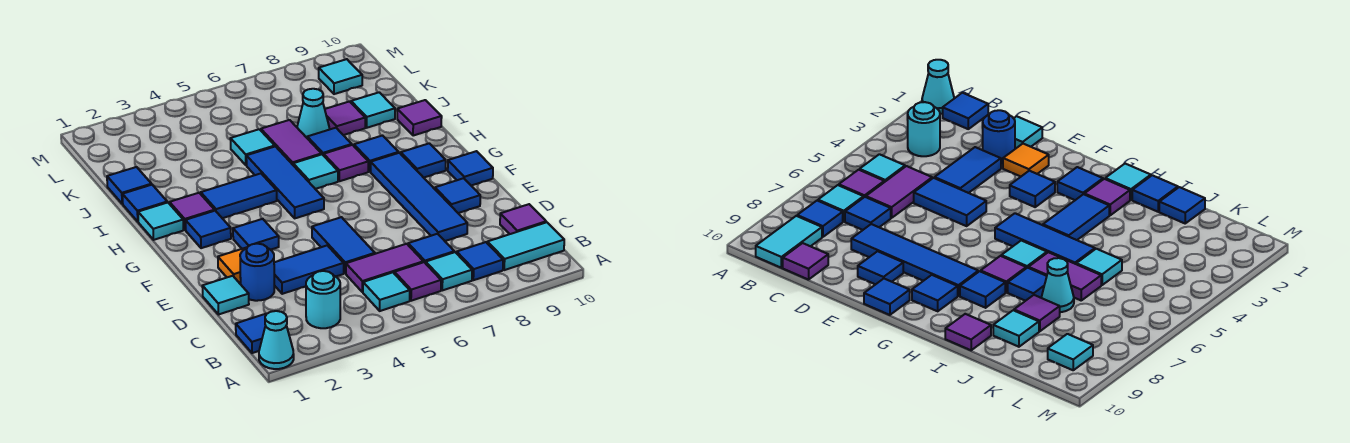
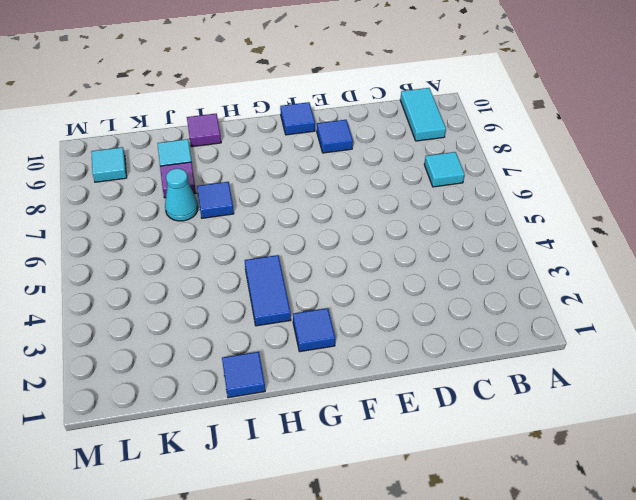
none -> cyan cone A1 level 1
none -> blue tile B1 level 1
none -> cyan round brick B3 level 1
none -> cyan tile B5 level 1

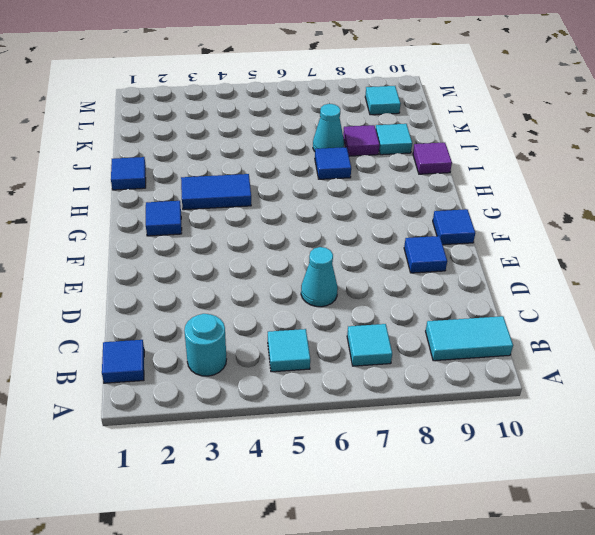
cyan cone D6 level 1 -> cyan cone A1 level 1
none -> purple tile B6 level 1
none -> blue tile B8 level 1
none -> purple tile C5:C6 level 1
none -> blue tile C7 level 1

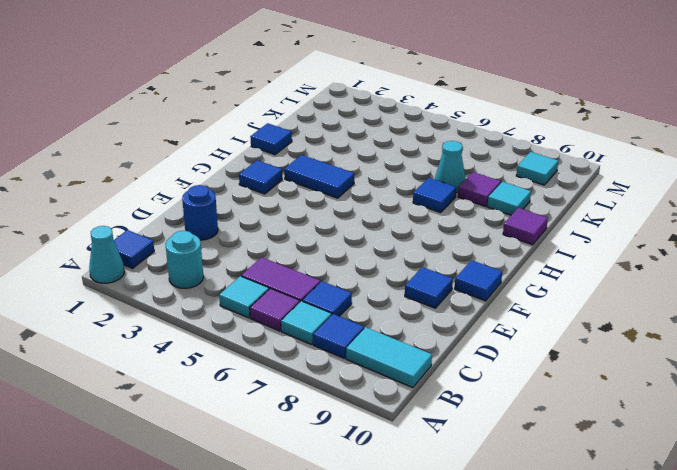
none -> purple tile C10 level 1
none -> cyan tile D1 level 1
none -> blue tile D3:D4 level 1
none -> blue tile D5:E5 level 1

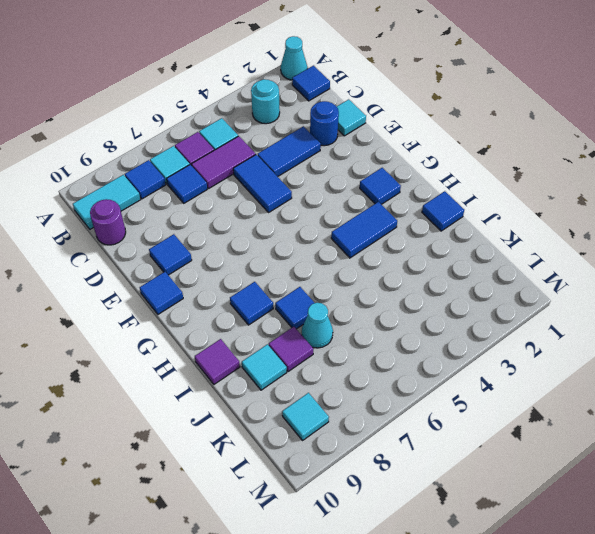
purple round brick C10 level 1 -> purple tile C10 level 1
none -> blue tile D8:G8 level 1
none -> orange tile E2 level 1
none -> blue tile F3 level 1
none -> blue tile G5:I5 level 1

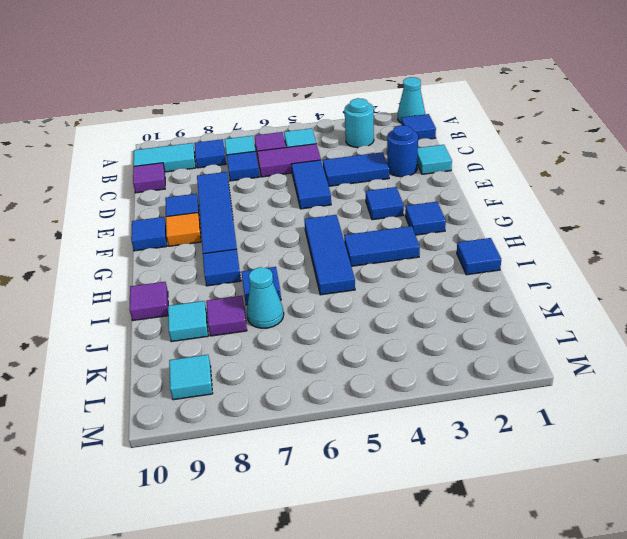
orange tile F9 level 1 -> orange tile E2 level 1
none -> blue tile G9 level 1
none -> cyan tile H1 level 1
none -> purple tile H2 level 1
none -> cyan tile H6 level 1

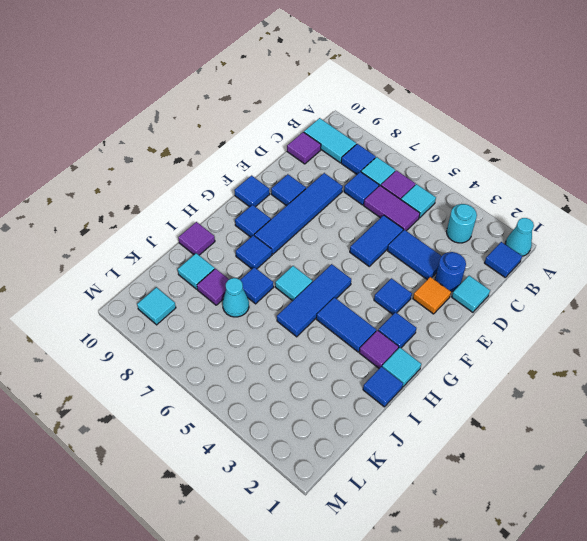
none -> purple tile H7 level 1
none -> purple tile I6:J6 level 1
none -> blue tile J1 level 1
none -> cyan tile J5 level 1

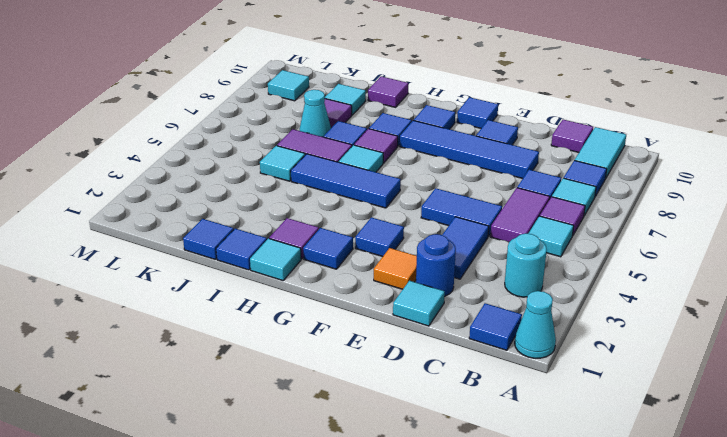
none -> blue tile H3:H4 level 1

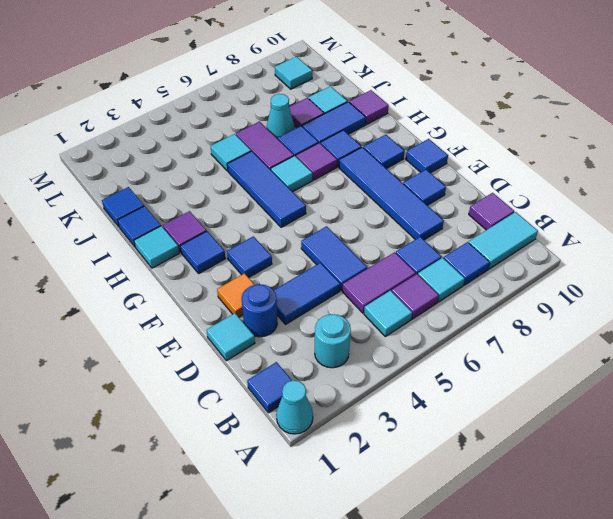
blue tile I8:I9 level 1 -> blue tile H3:H4 level 1

